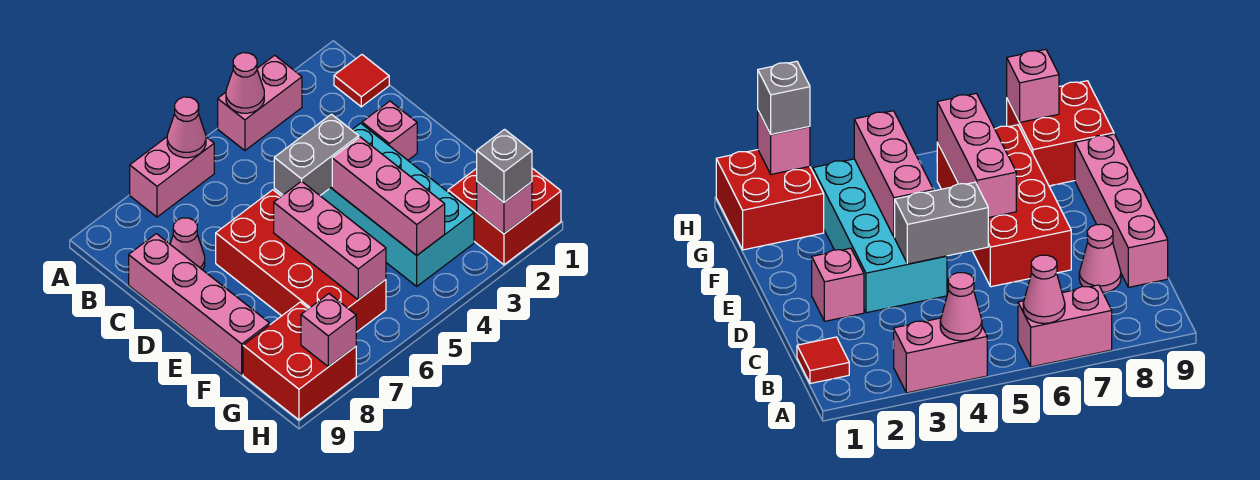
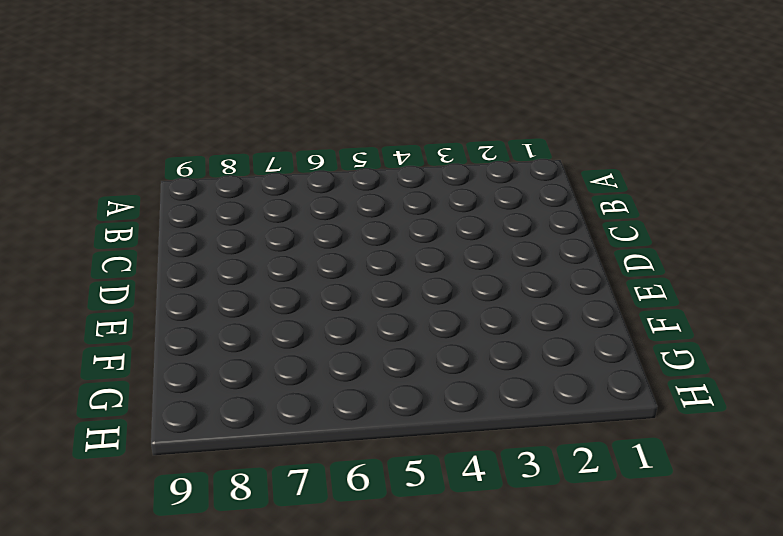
none -> pink brick A3:A4 level 1
none -> pink brick A6:A7 level 1
none -> red tile B1 level 1

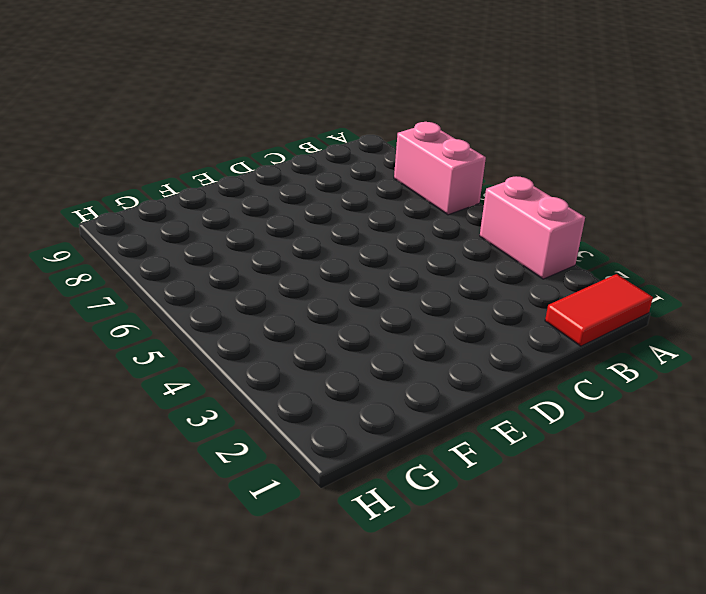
red tile A1:B1 level 1 -> red tile B1 level 1
none -> pink cone C8 level 1
none -> pink brick C9:F9 level 1
none -> pink brick D2 level 1

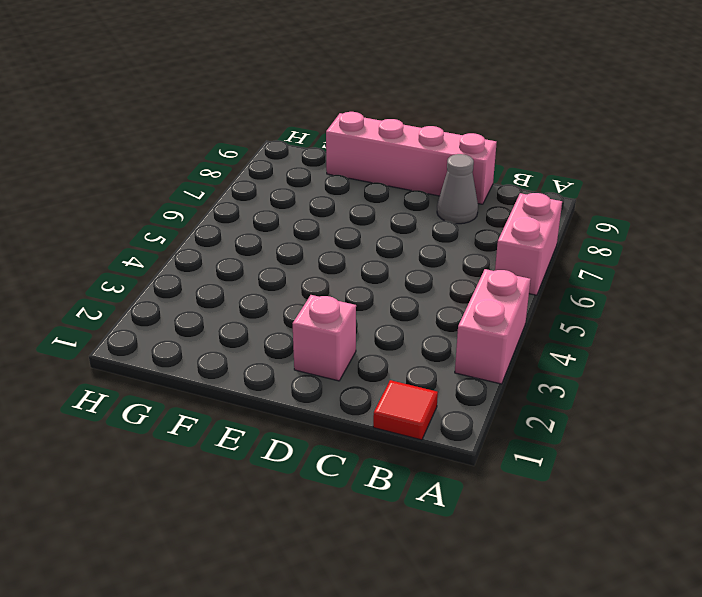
grey cone C8 level 1 -> pink cone C8 level 1
none -> cyan brick D3:G4 level 1
none -> red brick D6:G7 level 1
none -> red brick G1:H2 level 1

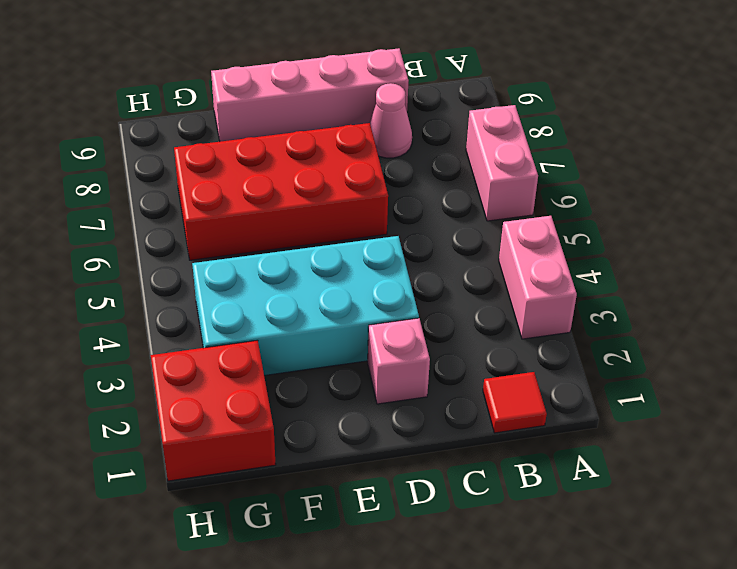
none -> red brick G8:H9 level 1
none -> pink cone A4 level 2
none -> pink cone A6 level 2

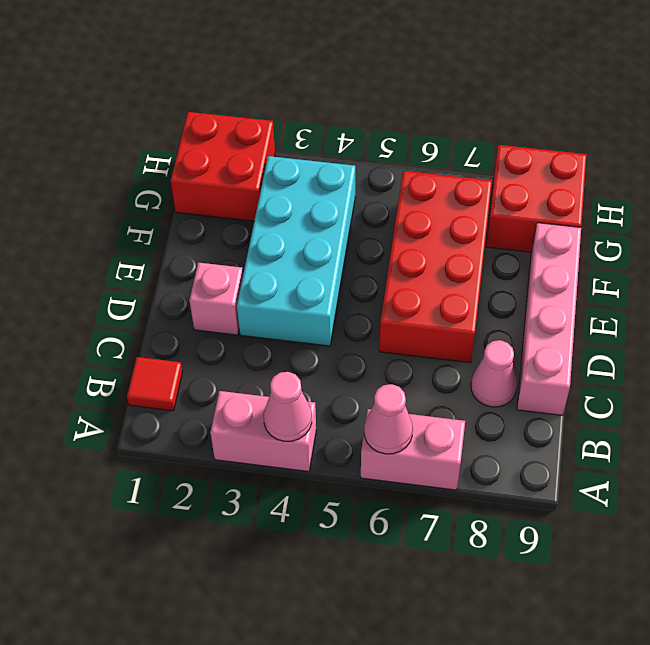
none -> grey brick D4:D5 level 2
none -> pink brick E4:G4 level 2
none -> pink brick E6:G6 level 2

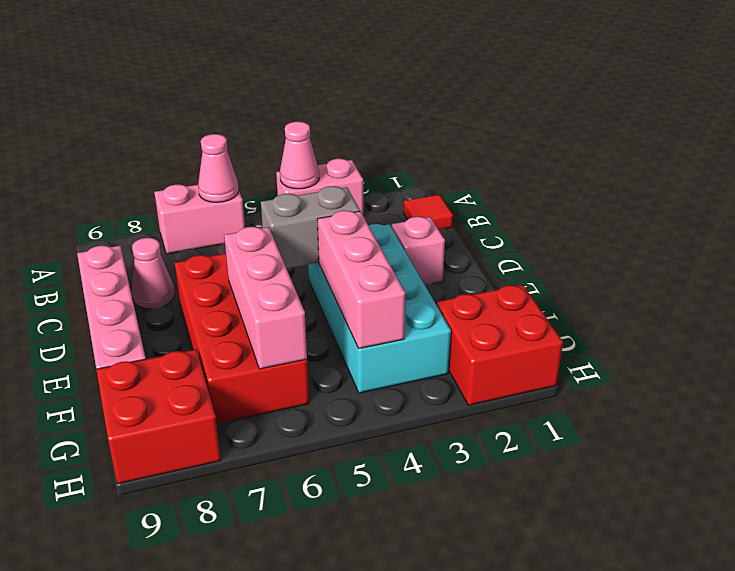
none -> pink brick H2 level 2
none -> pink brick H8 level 2
none -> grey brick H2 level 3

